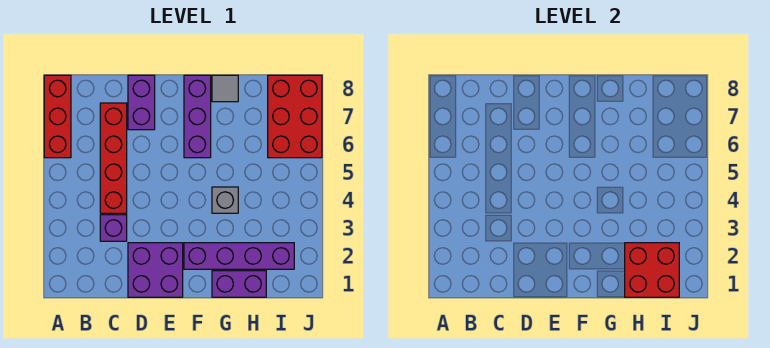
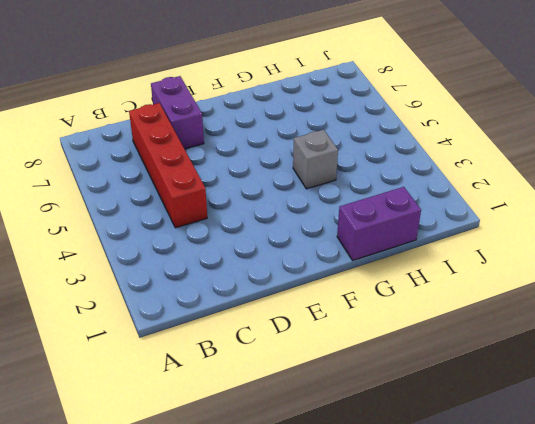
none -> red brick A6:A8 level 1
none -> purple brick C3 level 1
none -> purple brick D1:E2 level 1

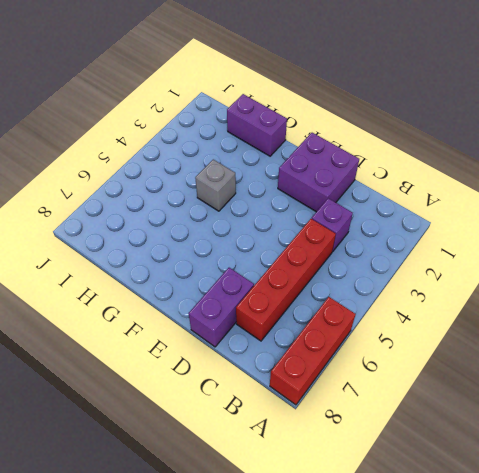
none -> purple brick F2:I2 level 1
none -> purple brick F6:F8 level 1
none -> grey tile G8 level 1

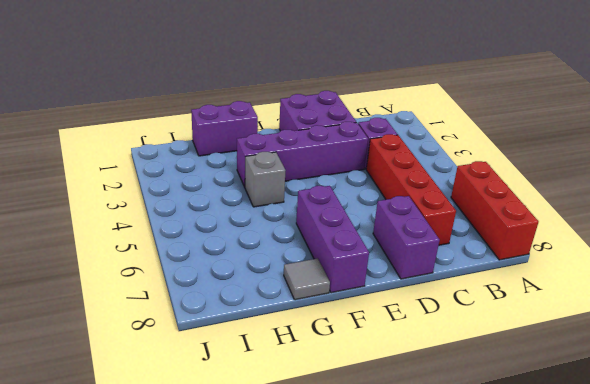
purple brick D3:G3 level 1 -> purple brick F2:I2 level 1
none -> red brick I6:J8 level 1
none -> red brick H1:I2 level 2

